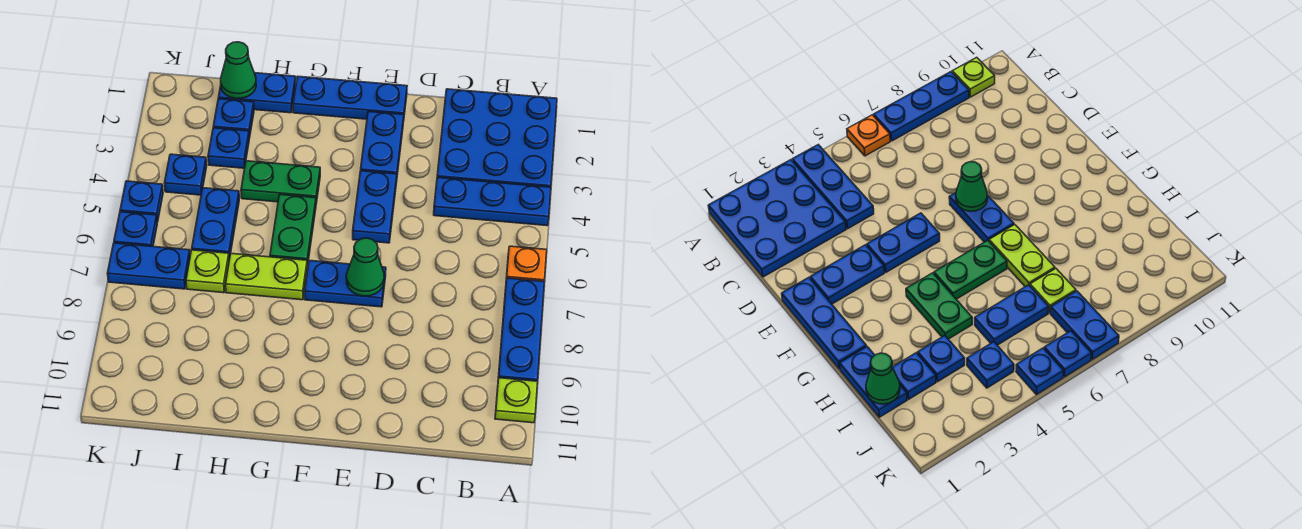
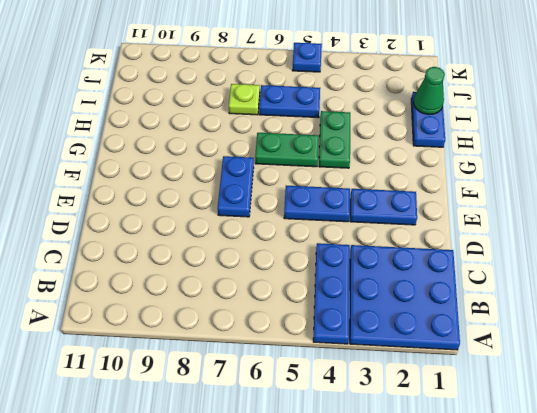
none -> orange plate A6 level 1
none -> blue plate A7:A9 level 1
none -> lime plate A10 level 1

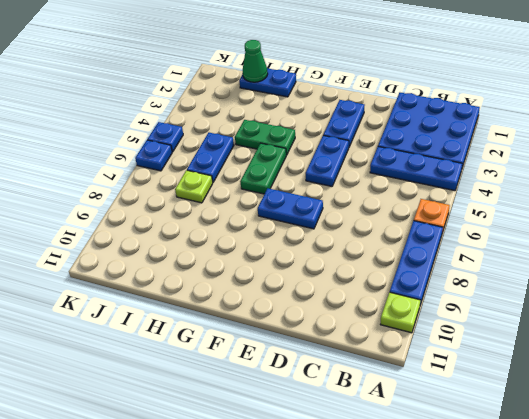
none -> blue plate E1:G1 level 1
none -> lime plate G7:H7 level 1
none -> blue plate I2 level 1

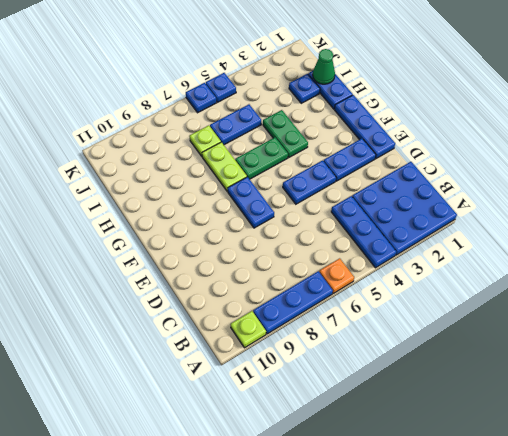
none -> blue plate I3 level 1
none -> blue plate J4 level 1
none -> blue plate J7:K7 level 1

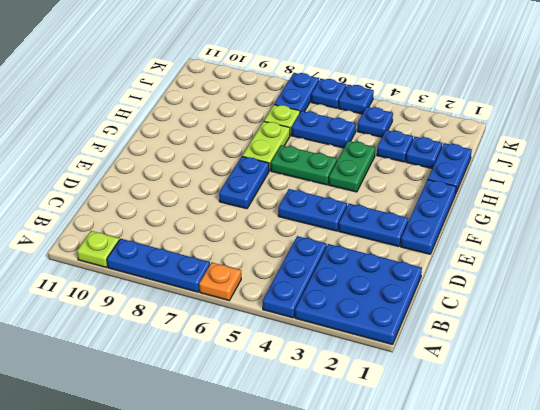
none -> green cone E7 level 2
none -> green cone I1 level 2

